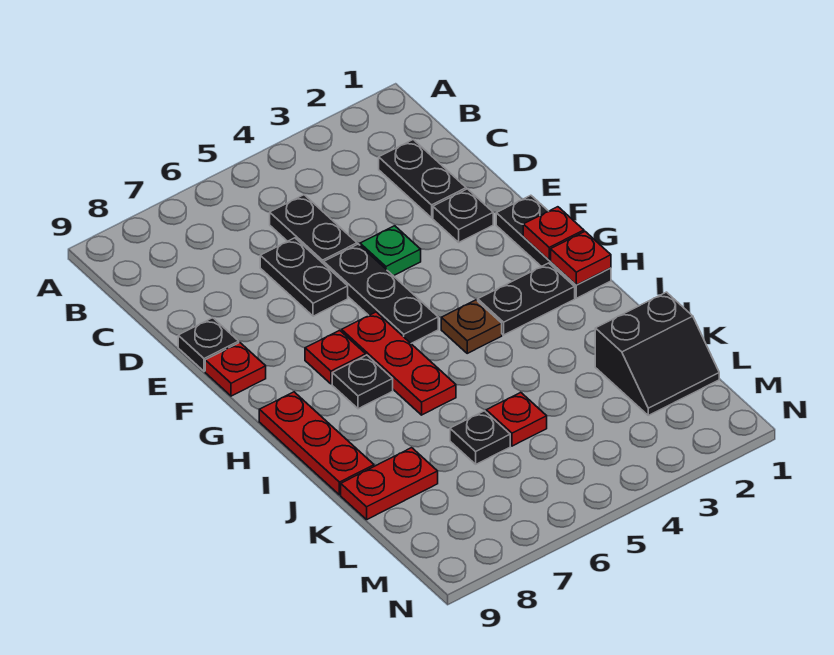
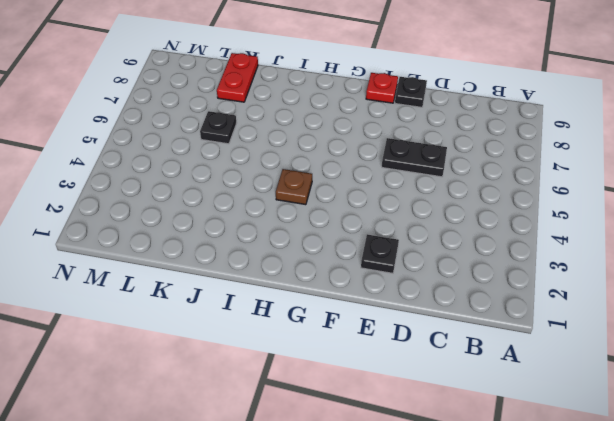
none -> black plate C2:D2 level 1
none -> black plate C5:D5 level 1
none -> green plate E4 level 1

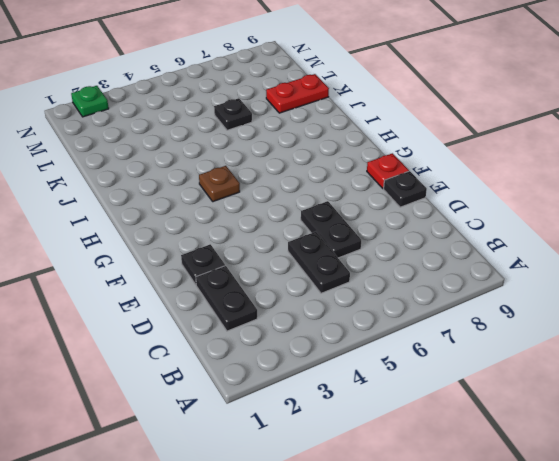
green plate N2 level 1 -> green plate E4 level 1
none -> black plate E5:G5 level 1
none -> black plate F1:H1 level 1
none -> red plate G6:I6 level 1

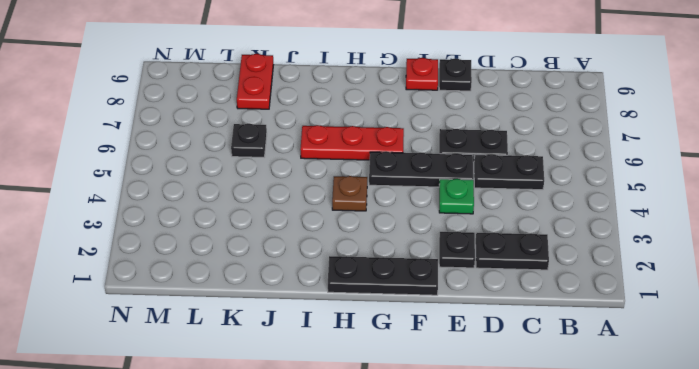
none -> red plate G7 level 1
none -> black plate H2:H3 level 1
none -> black plate H7 level 1

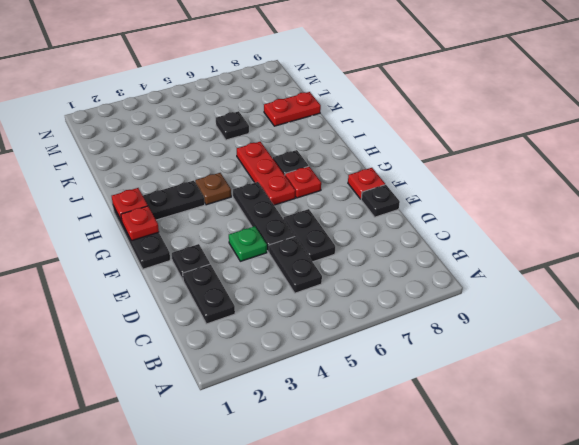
none -> red plate H9:J9 level 1
none -> black slope K1:L2 level 1 top K
none -> red plate K5 level 1

